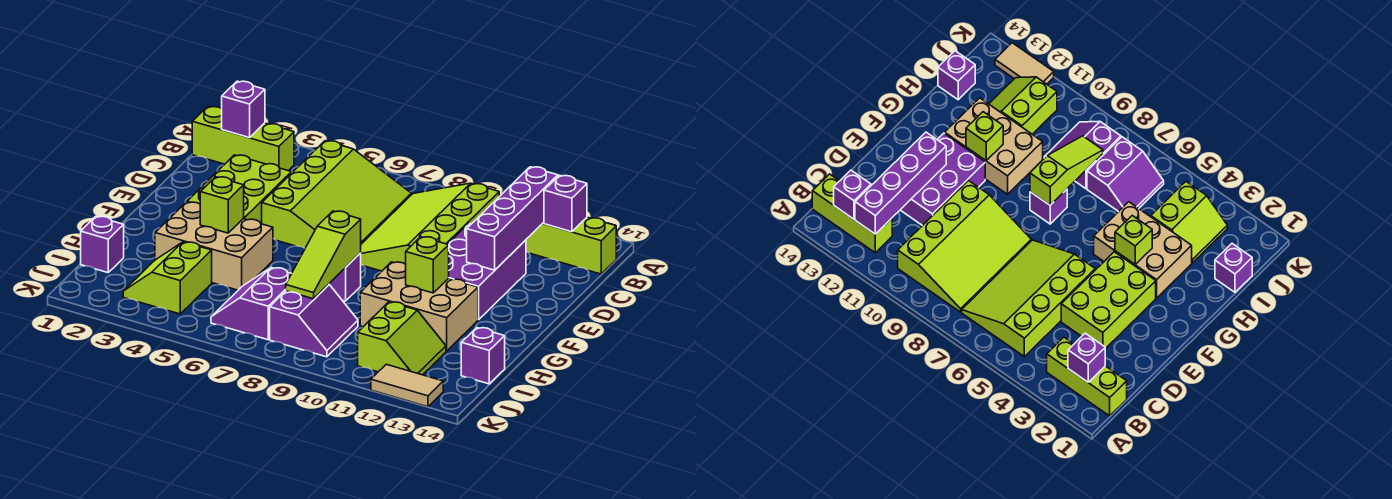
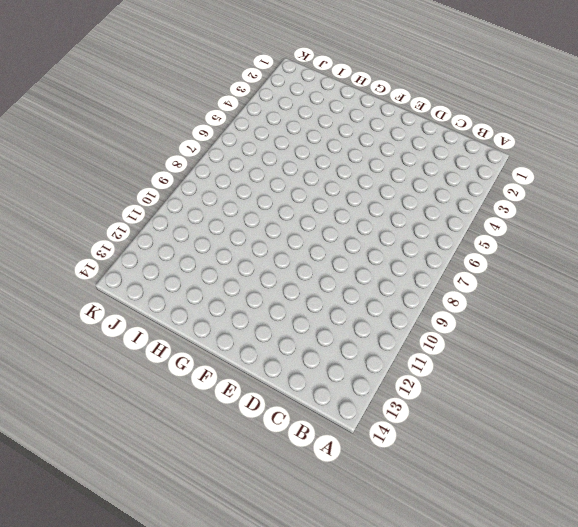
none -> lime brick B1:B3 level 1
none -> lime slope B5:E7 level 1 top 5
none -> lime slope B8:E10 level 1 top 10

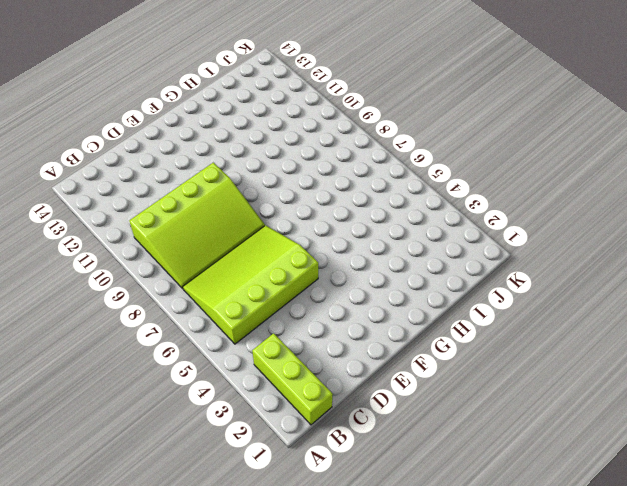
none -> lime brick B12:B14 level 1
none -> lime brick D3:F4 level 1
none -> purple brick D11:F12 level 1

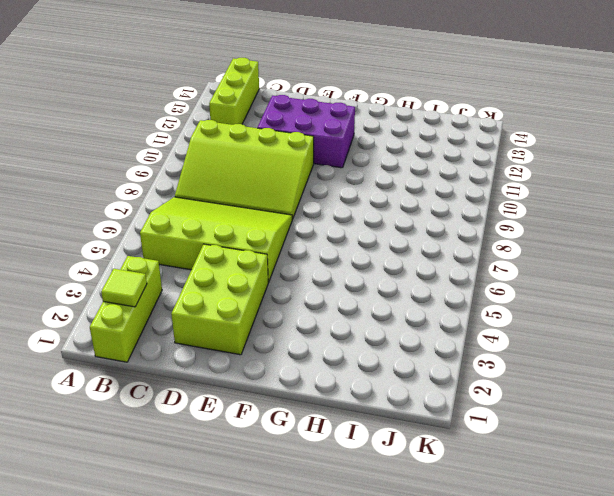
lime tile B2 level 2 -> purple brick B2 level 2
lime brick D2:E4 level 1 -> lime brick D3:F4 level 1
none -> tan brick G3:H5 level 1
none -> purple brick G8 level 1
none -> tan brick G10:H12 level 1

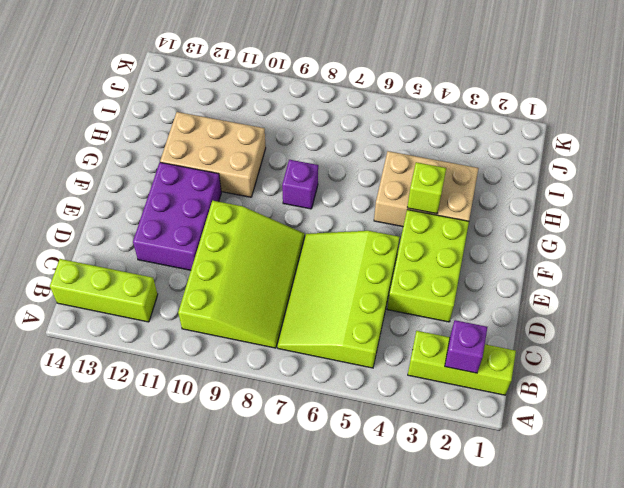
none -> purple brick I1 level 1
none -> lime slope I3:J4 level 1 top 4
none -> purple slope I6:J7 level 1 top 7

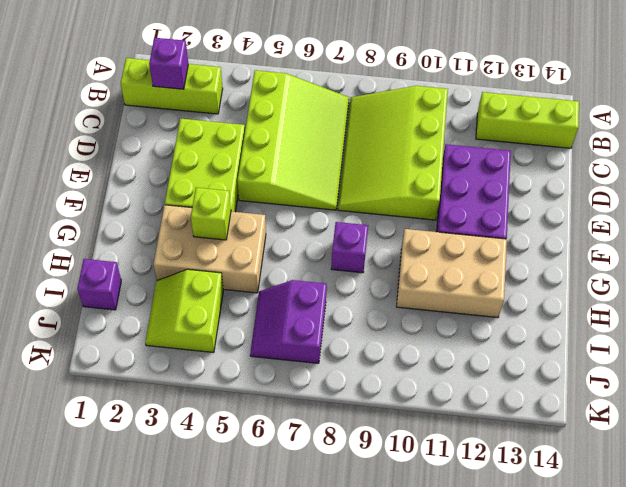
none -> purple slope I8:J9 level 1 top 8
none -> lime slope I11:J12 level 1 top 11
none -> purple brick I14 level 1

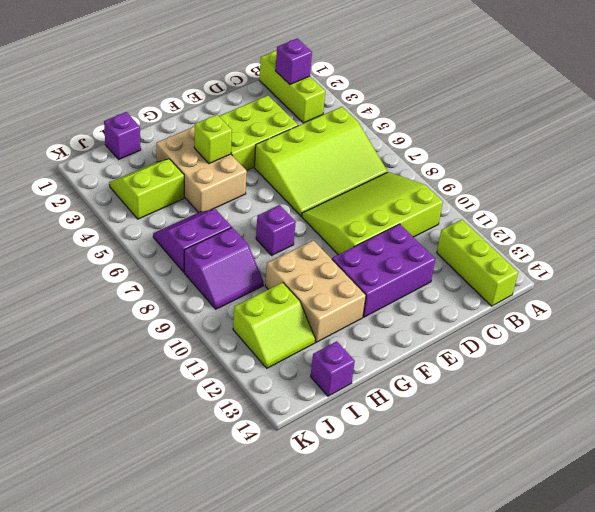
none -> tan tile K12:K13 level 1
none -> purple brick B12:E12 level 2
none -> purple brick B13 level 2

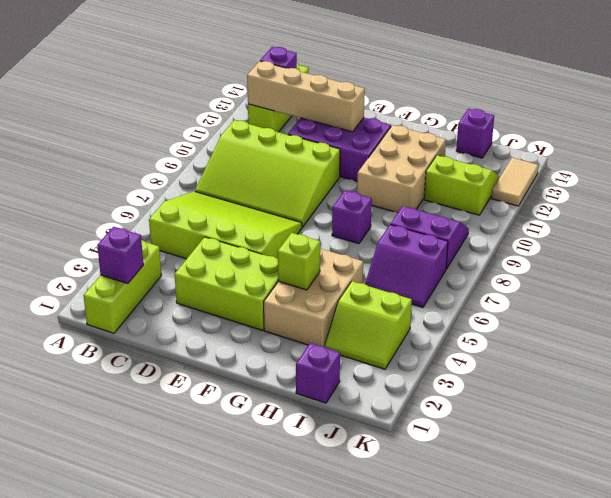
tan brick B12:E12 level 2 -> purple brick B12:E12 level 2
none -> lime slope G8:I8 level 2 top G
none -> lime brick G11 level 2

